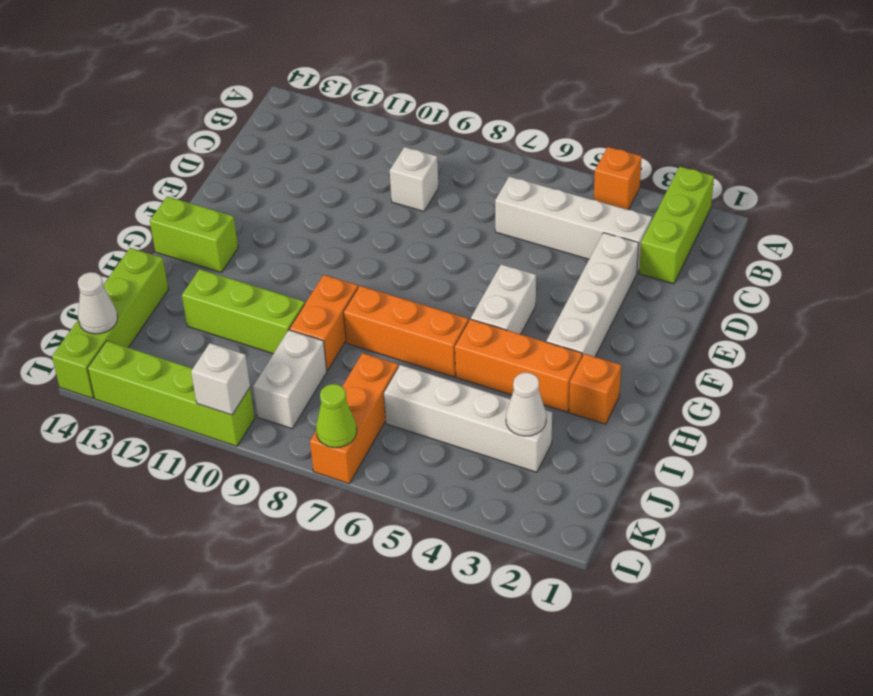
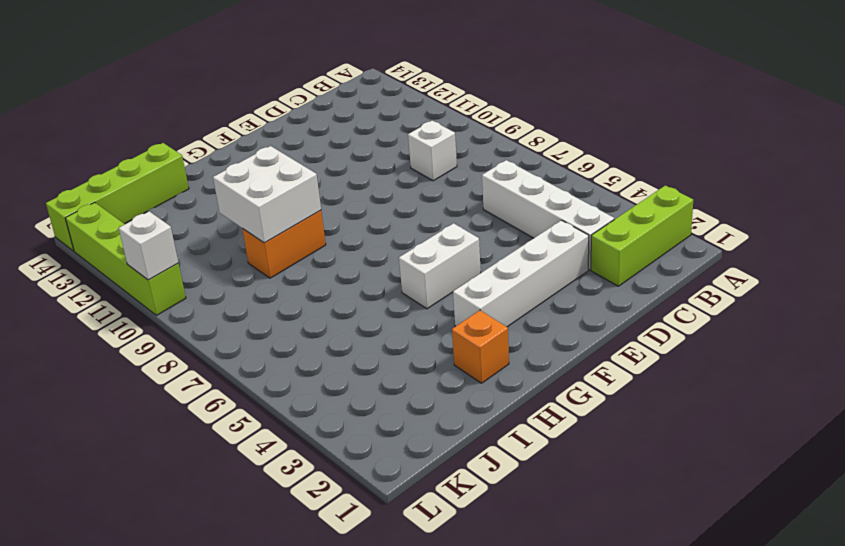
white brick H9:I10 level 2 -> none
none -> orange brick A4 level 1
none -> lime brick G13:G14 level 1
none -> orange brick H3:H5 level 1

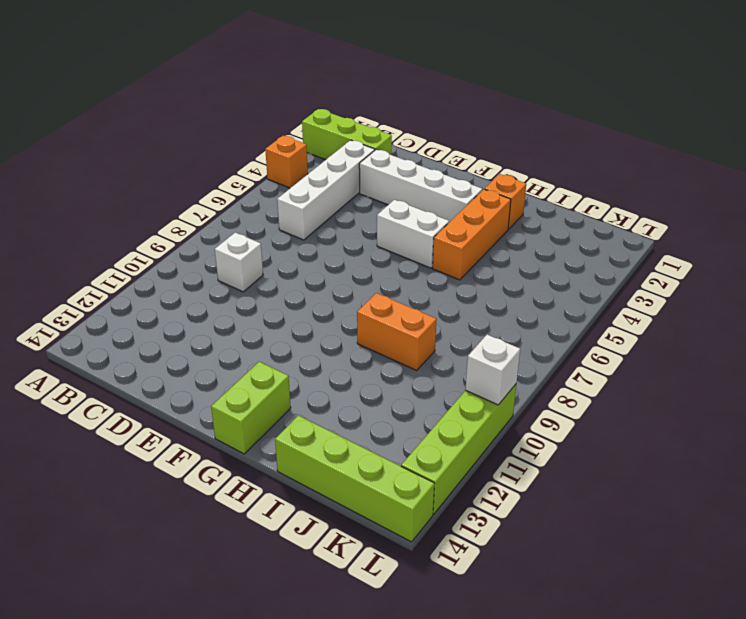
none -> orange brick H6:H8 level 1
none -> lime brick I10:I12 level 1
none -> white brick J3:J6 level 1

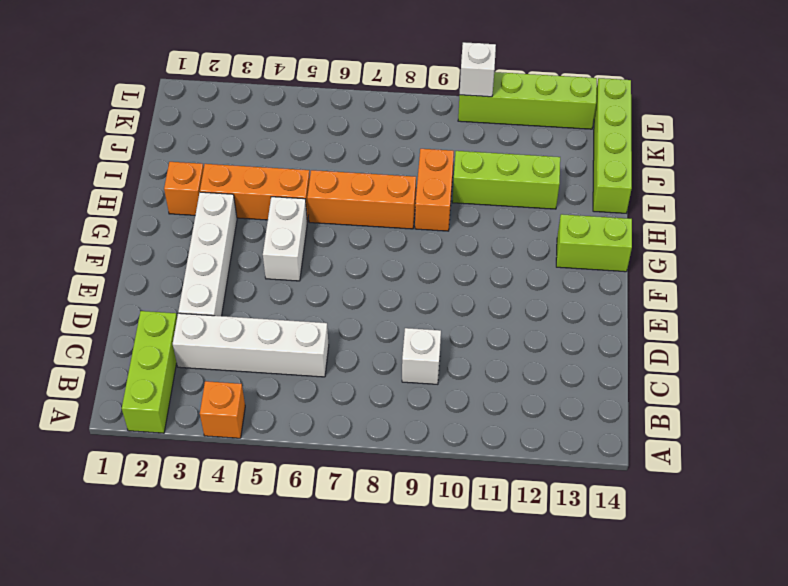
none -> white brick J3:J6 level 1
none -> orange brick J7:L7 level 1
none -> white brick J9:K9 level 1

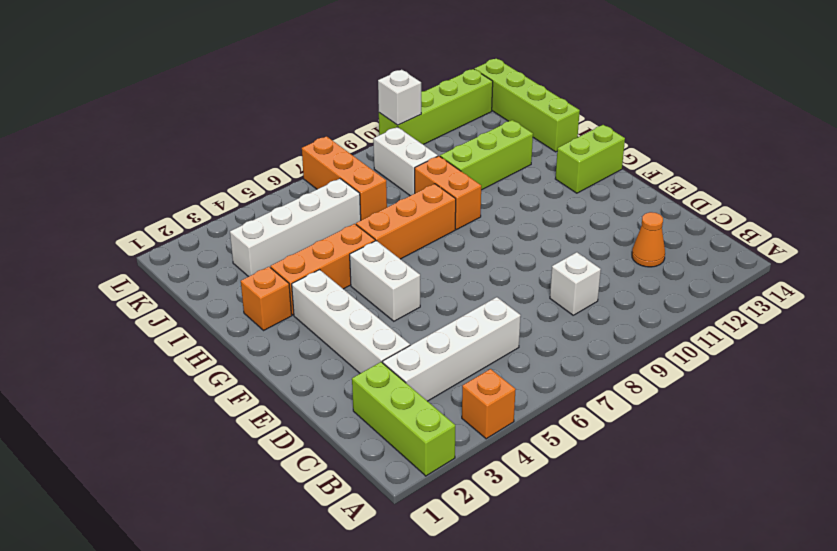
orange cone C12 level 1 -> none
none -> white cone J3 level 2
none -> white cone K14 level 2
none -> lime cone L7 level 2

